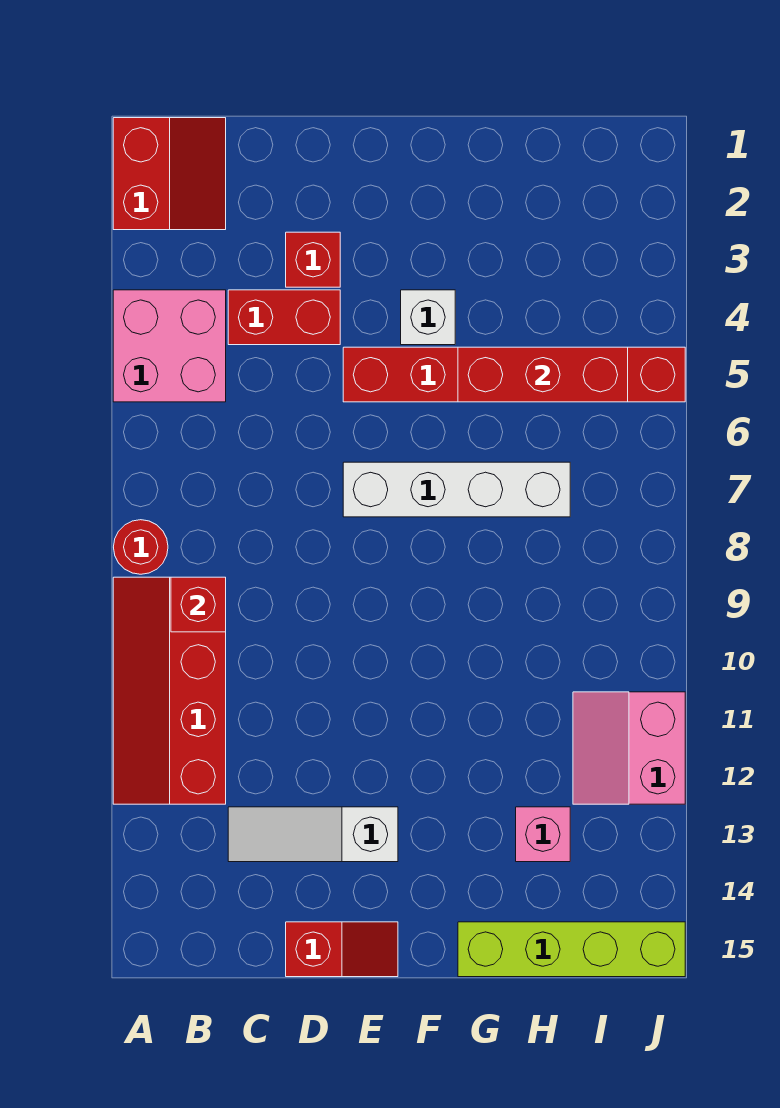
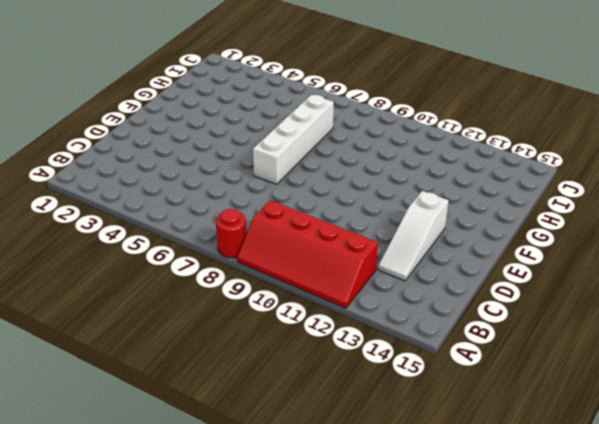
none -> red slope A1:B2 level 1 top A
none -> pink brick A4:B5 level 1
none -> red brick C4:D4 level 1

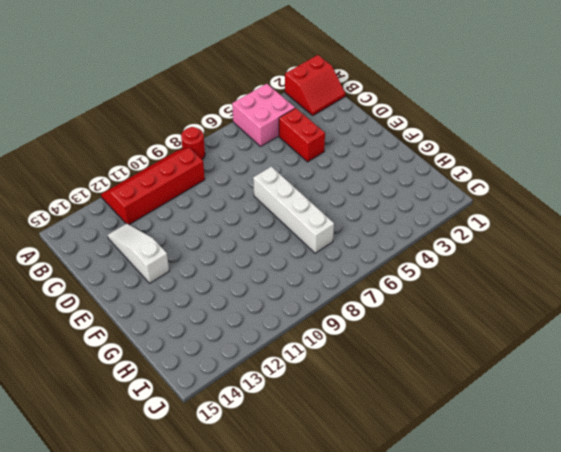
none -> red brick D3 level 1
none -> red slope D15:E15 level 1 top D
none -> red brick E5:J5 level 1

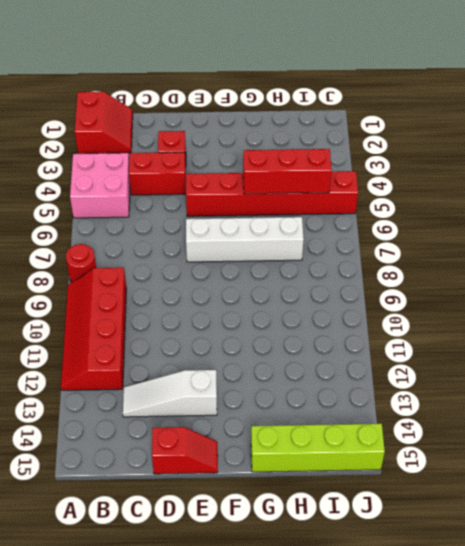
none -> white brick F4 level 1
none -> pink brick H13 level 1
none -> pink slope I11:J12 level 1 top J

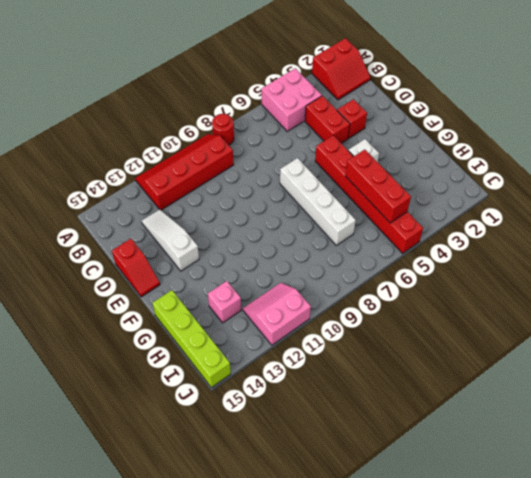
none -> red brick B9 level 2

